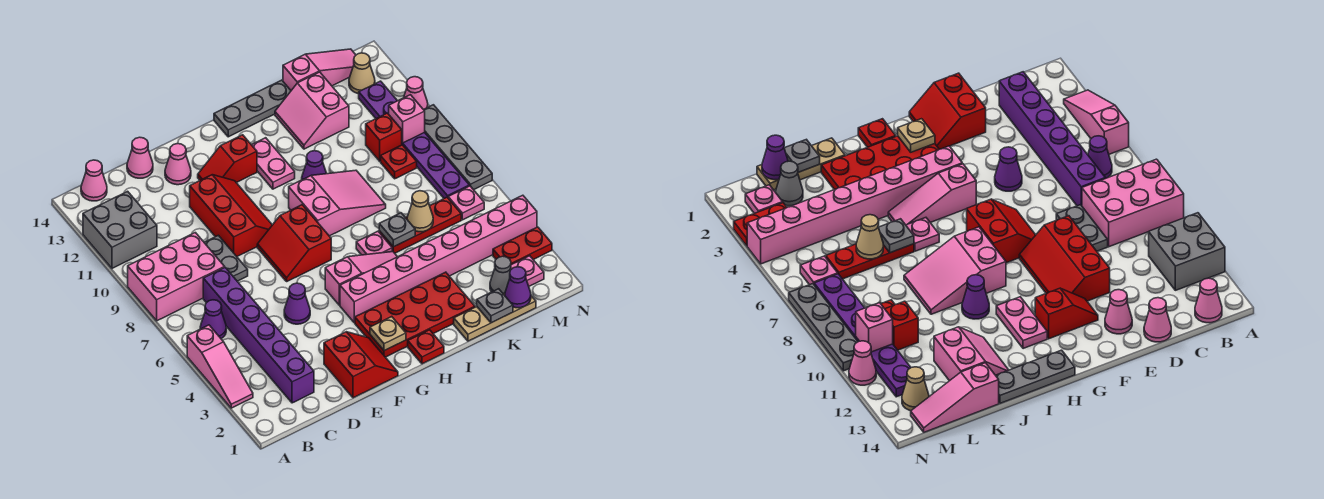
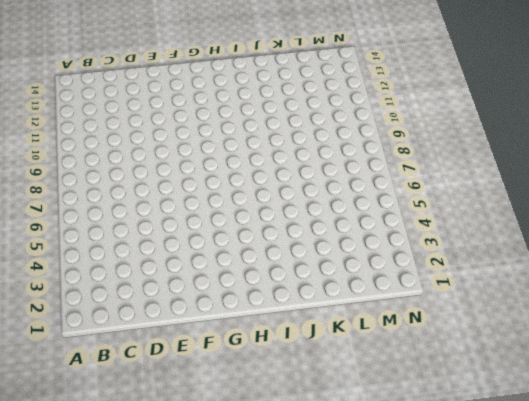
none -> pink slope A3:A5 level 1 top 5
none -> pink brick A8:C9 level 1
none -> grey brick A11:B12 level 1
none -> purple cone B6 level 1

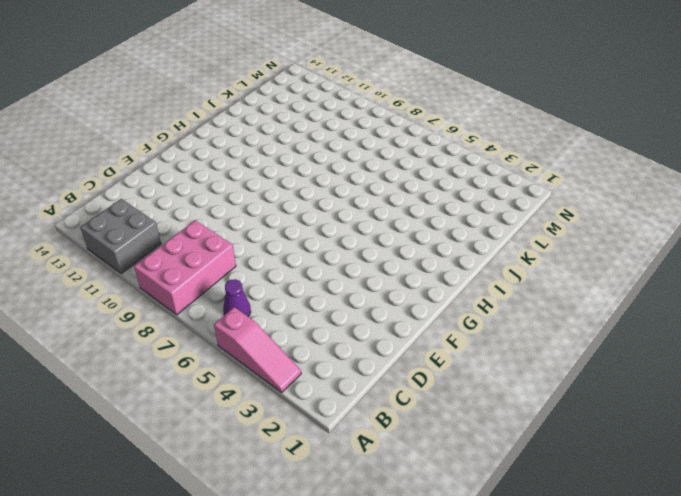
none -> pink cone B14 level 1
none -> purple brick C2:C7 level 1
none -> grey plate D8:D9 level 1
none -> pink cone D14 level 1

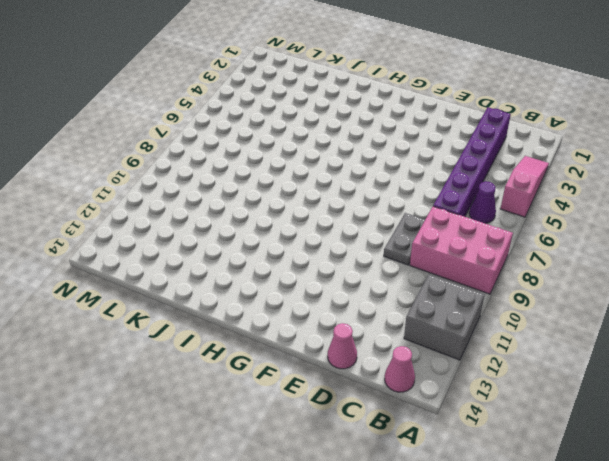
none -> red slope E1:F2 level 1 top E
none -> purple cone E5 level 1
none -> red slope E9:F11 level 1 top E
none -> pink cone E13 level 1

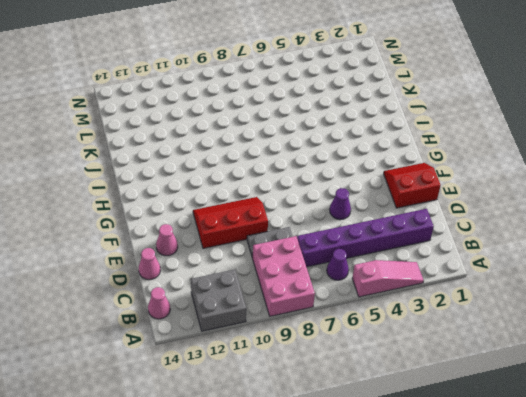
none -> red slope F7:G8 level 1 top G
none -> red slope F12:G12 level 1 top G
none -> red plate G2:J3 level 1
none -> pink brick G4:N4 level 1

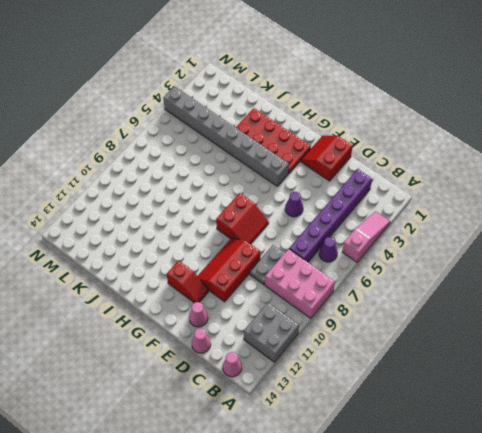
grey brick G4:N4 level 1 -> pink brick G4:N4 level 1
none -> pink slope G5:I5 level 1 top G
none -> red plate H1 level 1
none -> pink slope H8:J9 level 1 top H
none -> pink plate H11:H12 level 1

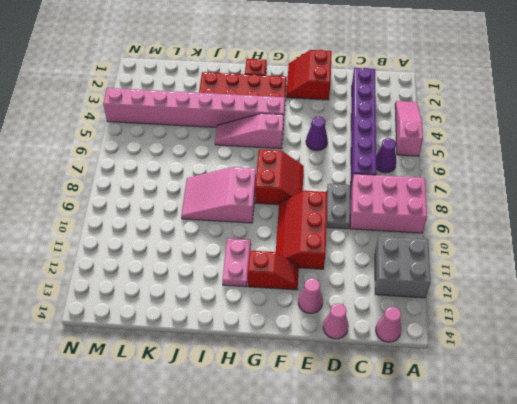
none -> grey plate H14:J14 level 1
none -> pink plate I6 level 1
none -> purple cone I10 level 1
none -> tan plate J1:L1 level 1

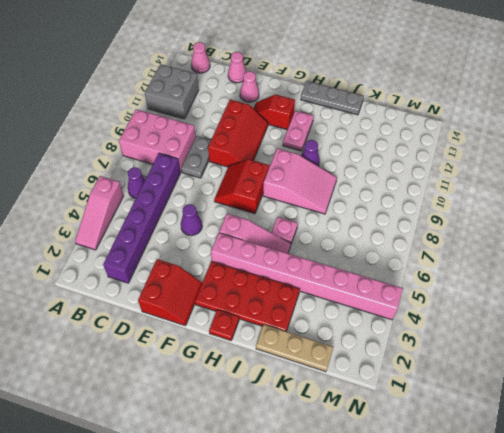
none -> red plate J6:L6 level 1
none -> pink slope J12:K13 level 1 top K
none -> pink slope K14:M14 level 1 top K
none -> grey cone L2 level 1

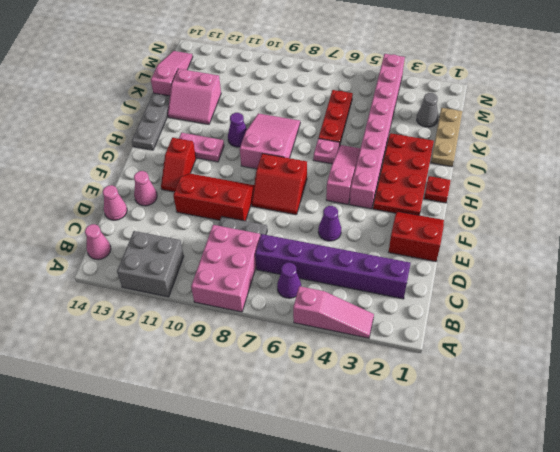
none -> red plate L9 level 1
none -> red brick L10 level 1
none -> pink plate M2 level 1
none -> red plate M3:N3 level 1

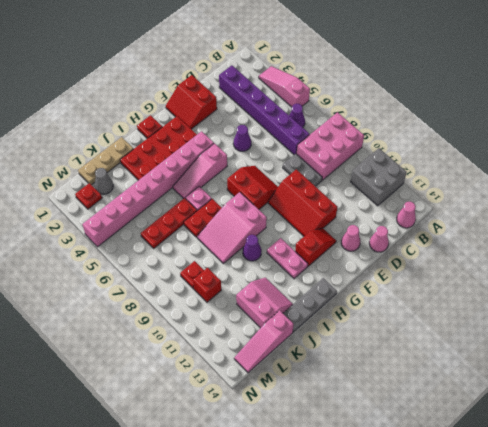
red plate I7:J7 level 1 -> red plate M3:N3 level 1
red plate M2 level 1 -> pink plate M2 level 1
none -> pink plate M6 level 1
none -> purple plate M7:M12 level 1
none -> tan cone M13 level 1
none -> grey plate N7:N10 level 1

